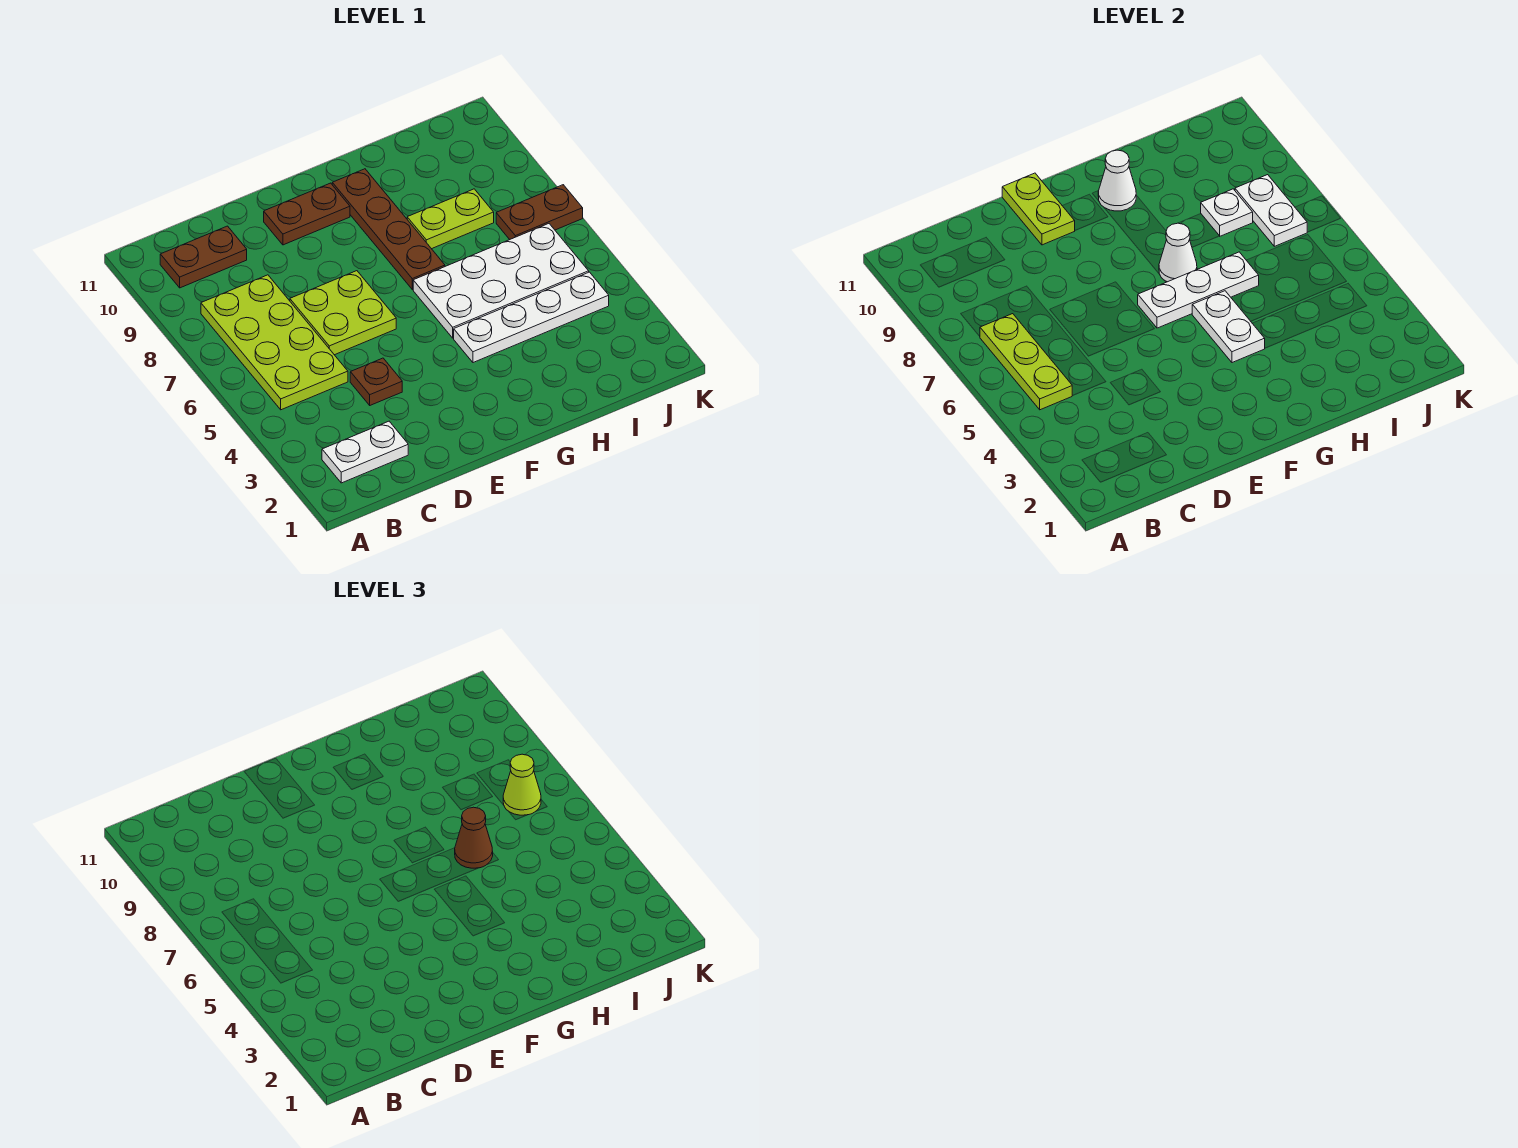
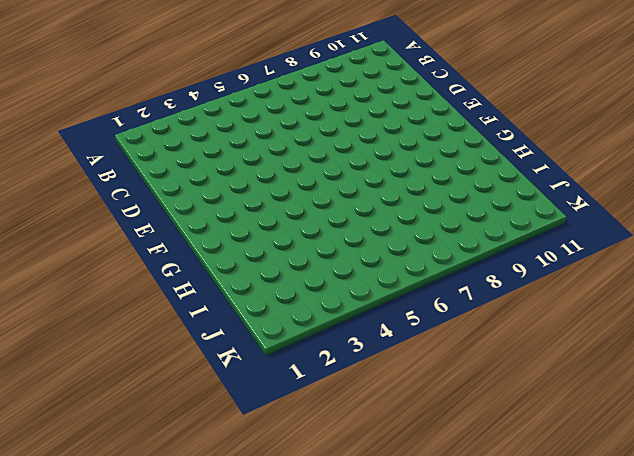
none -> white plate B2:C2 level 1
none -> lime plate B5:C8 level 1
none -> brown plate B10:C10 level 1

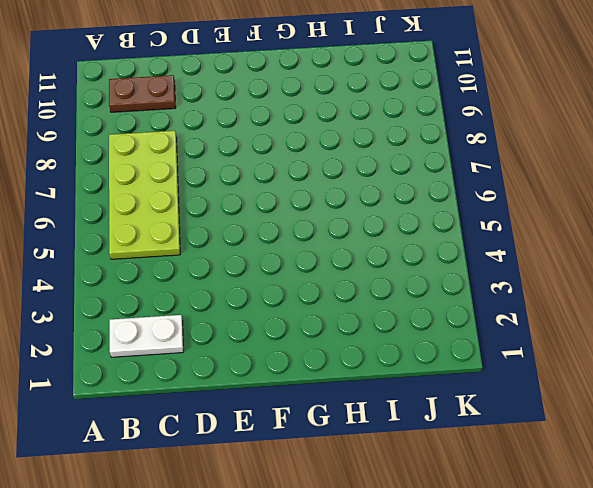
none -> brown plate D4 level 1
none -> lime plate D6:E7 level 1
none -> brown plate E10:F10 level 1

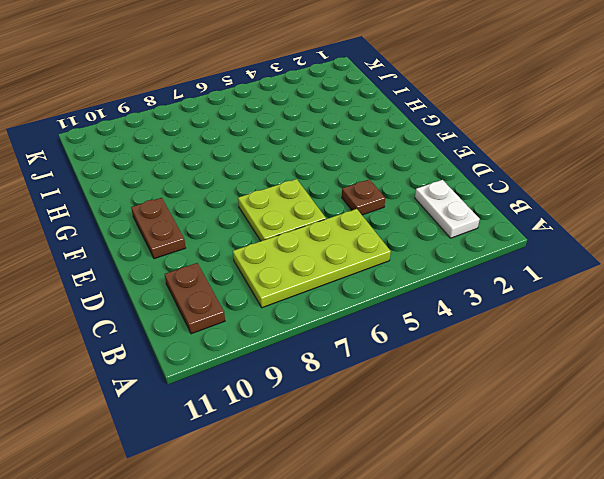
none -> white plate G4:J4 level 1
none -> white plate G5:J6 level 1
none -> brown plate G7:G10 level 1

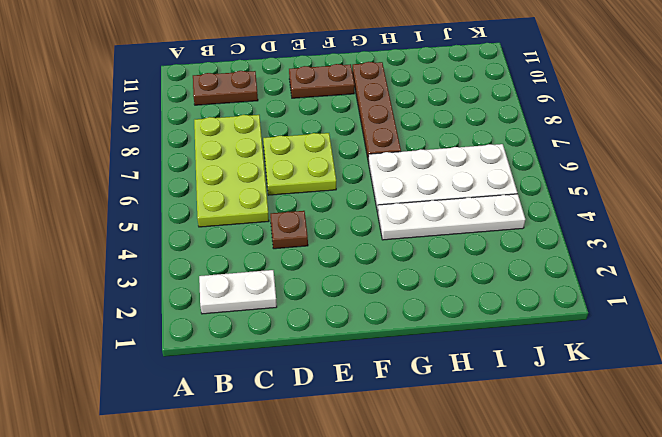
none -> lime plate H8:I8 level 1
none -> brown plate J7:K7 level 1
none -> lime plate B5:B7 level 2

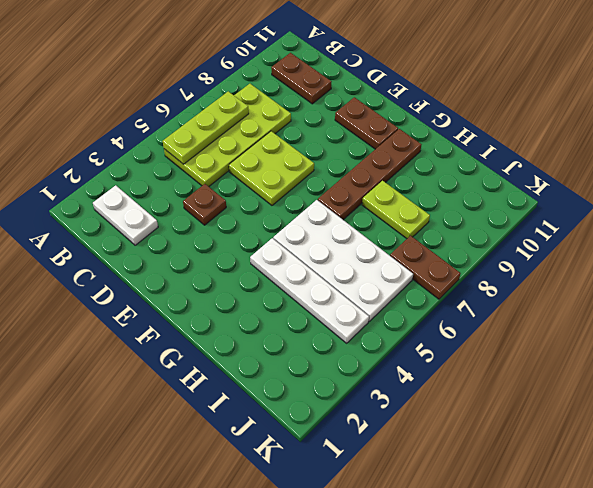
none -> lime plate E10:E11 level 2
none -> white plate F6:H6 level 2
none -> white plate G4:G5 level 2

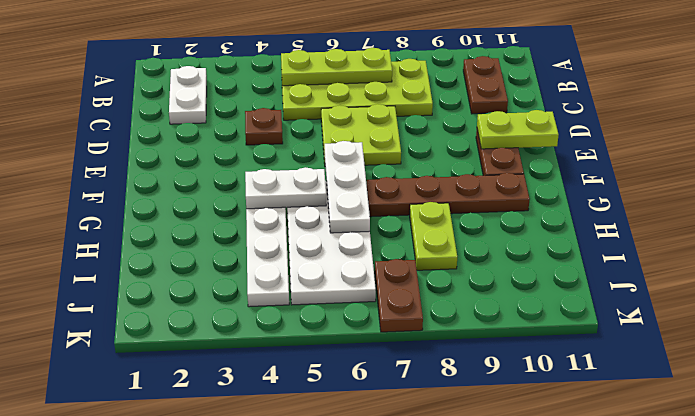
none -> white cone G7 level 2
none -> white cone G10 level 2
none -> white plate I8 level 2

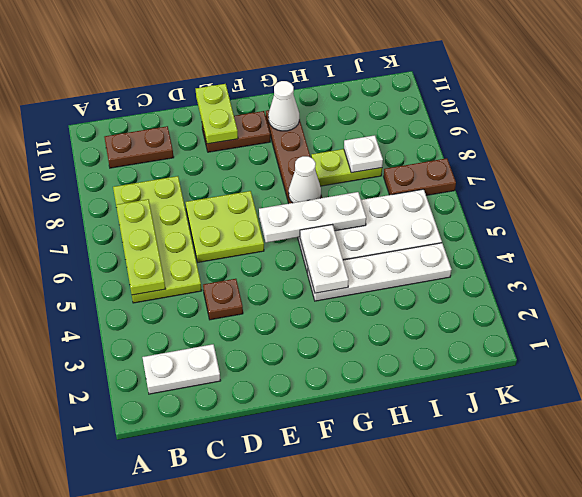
none -> white plate J7:J8 level 2
none -> brown cone H6 level 3
none -> lime cone J7 level 3

